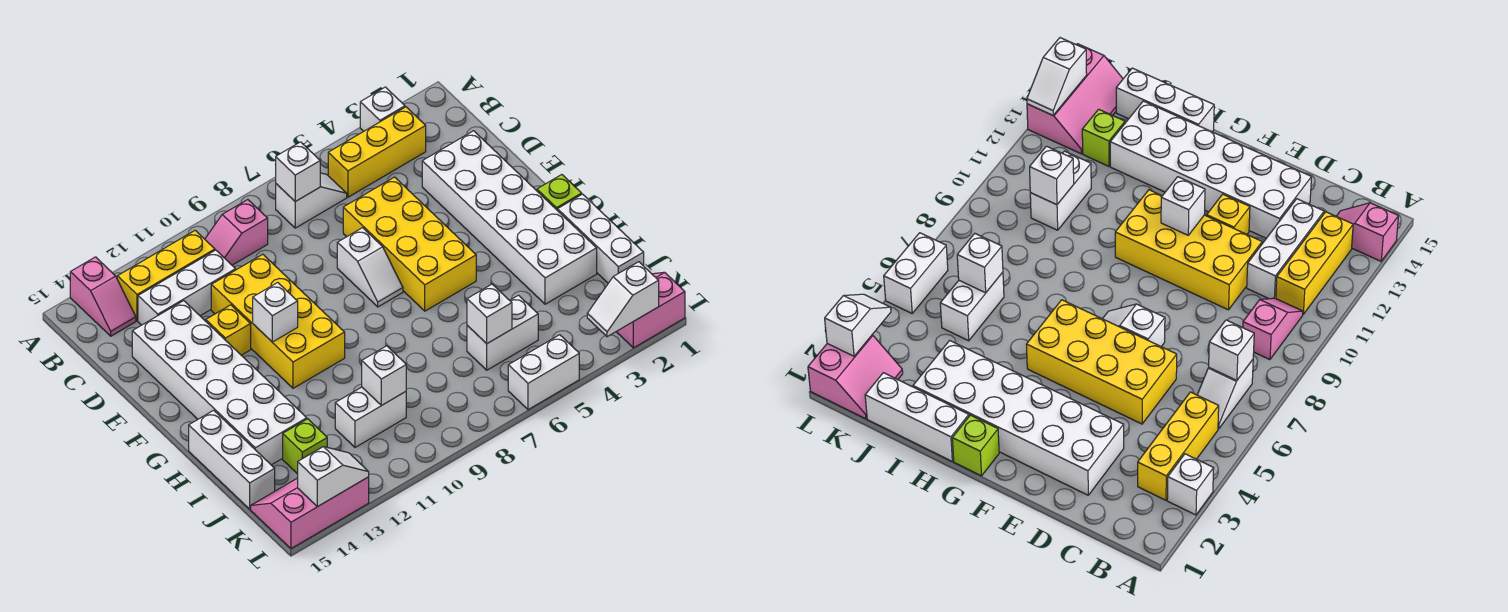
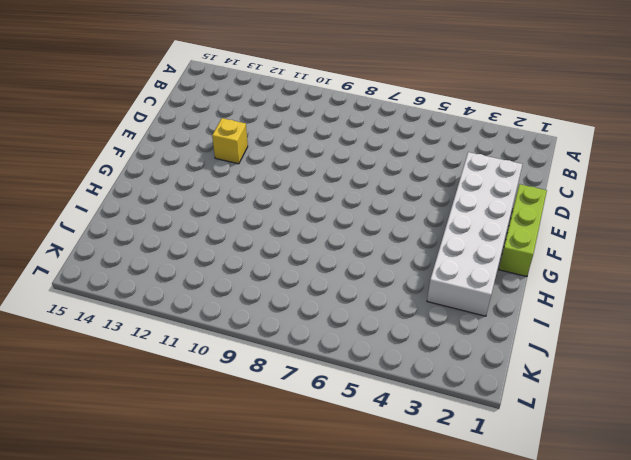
lime brick E1:G1 level 1 -> lime brick G1 level 1
none -> white brick A3 level 1
none -> pink slope A14:B14 level 1 top A
none -> yellow brick B3:B5 level 1

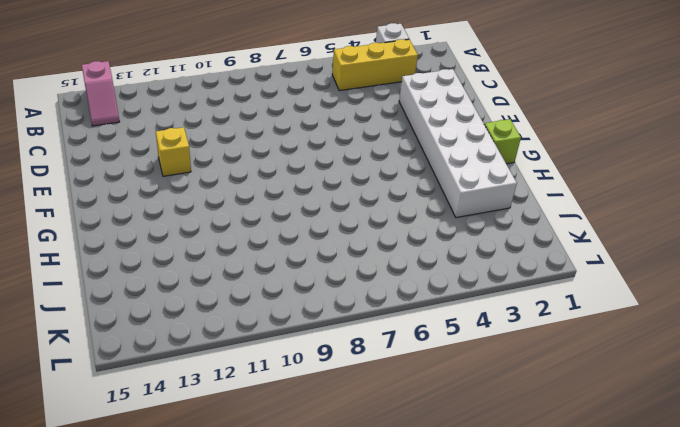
none -> white slope B6:B7 level 1 top 7
none -> pink slope B9:B10 level 1 top 9
none -> yellow brick B11:B13 level 1

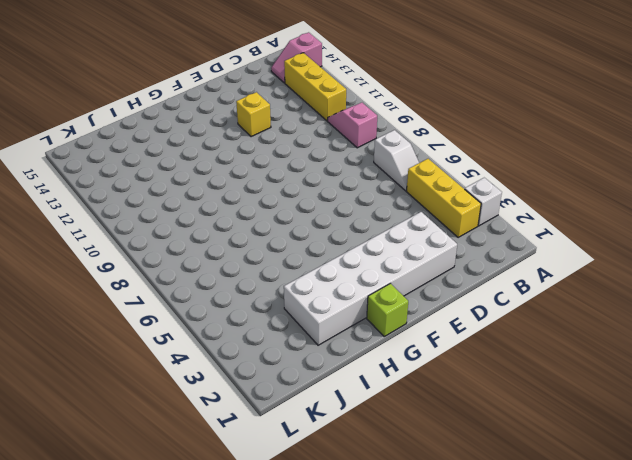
none -> white brick C11:C13 level 1
none -> yellow brick D5:G6 level 1
none -> yellow brick D10:G11 level 1

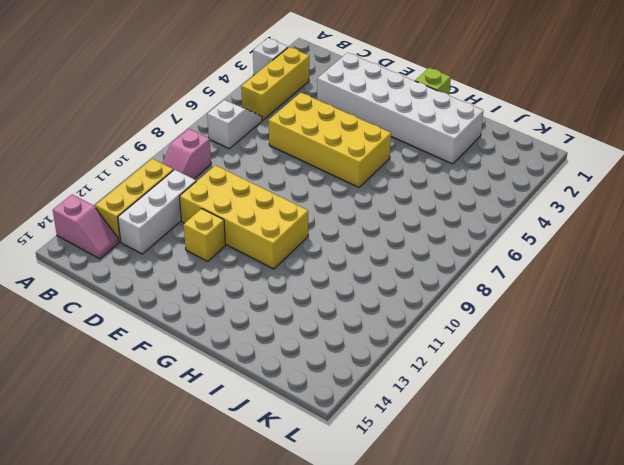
none -> white brick D13:I14 level 1
none -> white slope E7:F7 level 1 top E
none -> white brick H1:J1 level 1

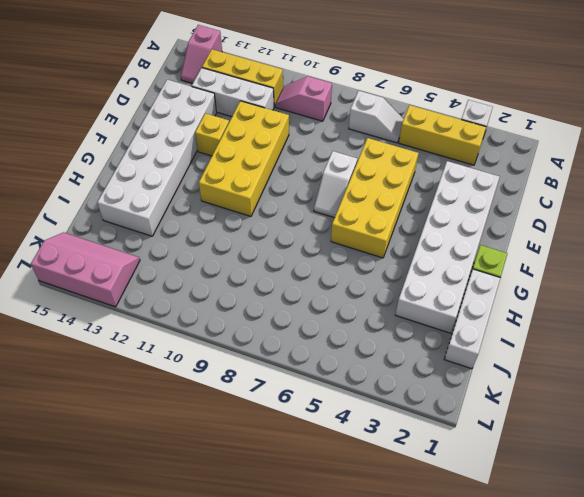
none -> white brick H15:J15 level 1
none -> white brick J5:J6 level 1
none -> white brick J10:J11 level 1

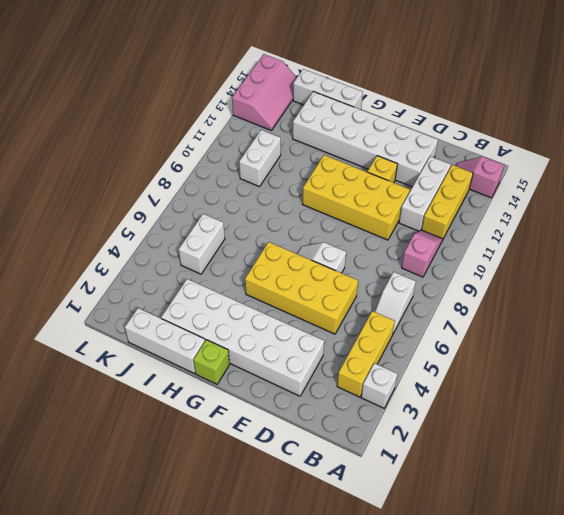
none -> lime brick J13 level 1
none -> pink slope K1:L2 level 1 top L
none -> white brick L5:L6 level 1

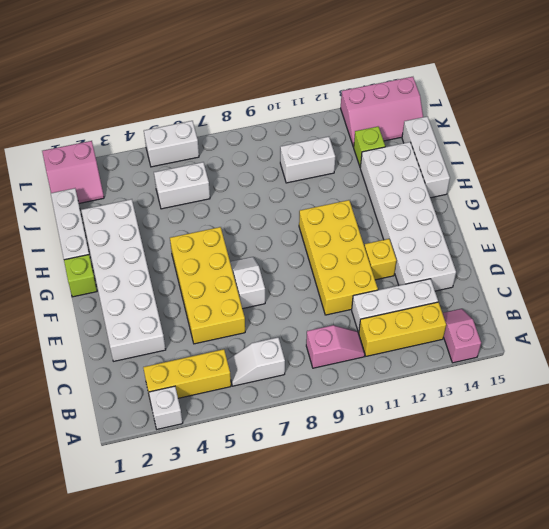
none -> white brick B7 level 2
none -> white brick F11 level 2
none -> white brick J6 level 2

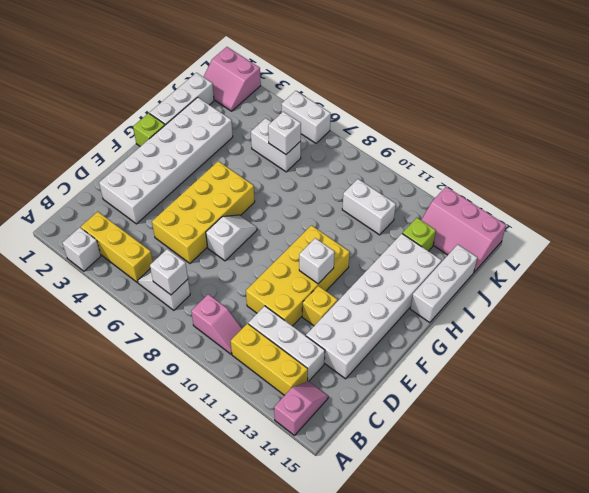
none -> white brick J10 level 2
none -> white slope L2:L3 level 2 top 2
none -> white slope L13:L14 level 2 top 14

